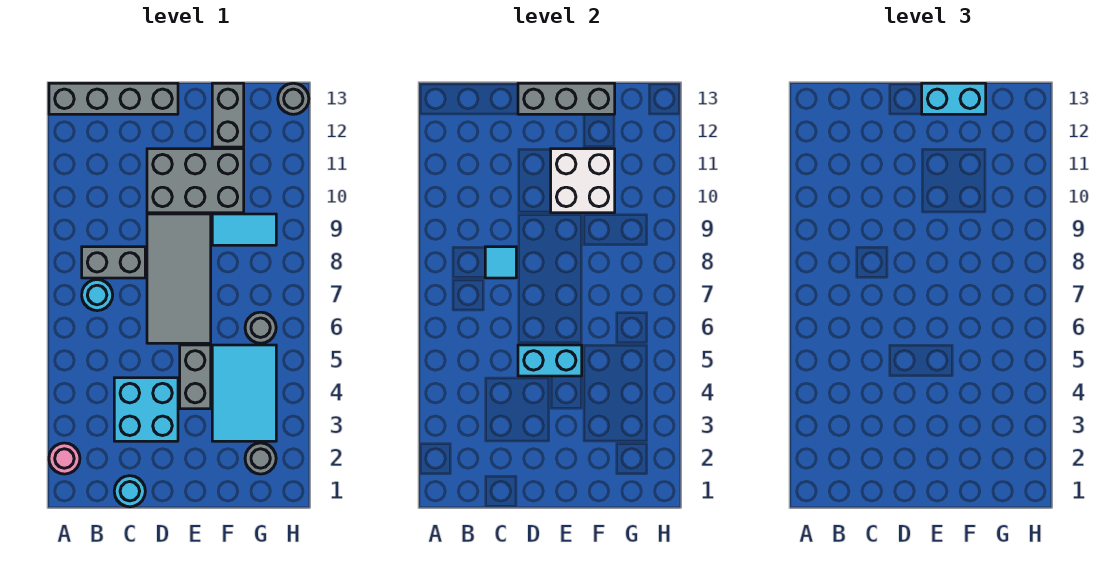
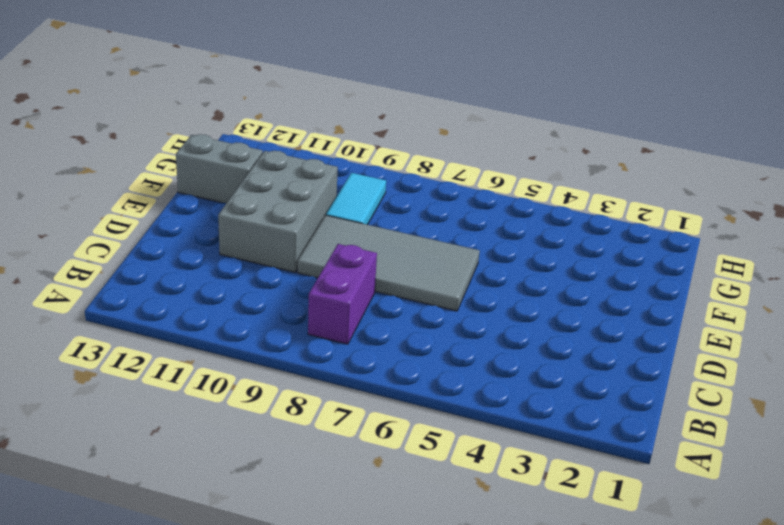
purple brick B8:C8 level 1 -> grey brick B8:C8 level 1
none -> pink round brick A2 level 1
none -> grey brick A13:D13 level 1
none -> cyan round brick B7 level 1

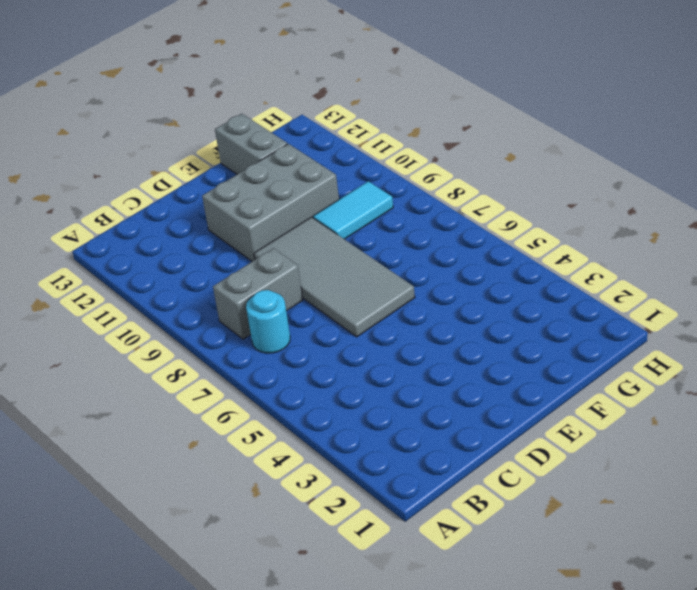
none -> pink round brick A2 level 1
none -> grey brick A13:D13 level 1
none -> cyan round brick C1 level 1

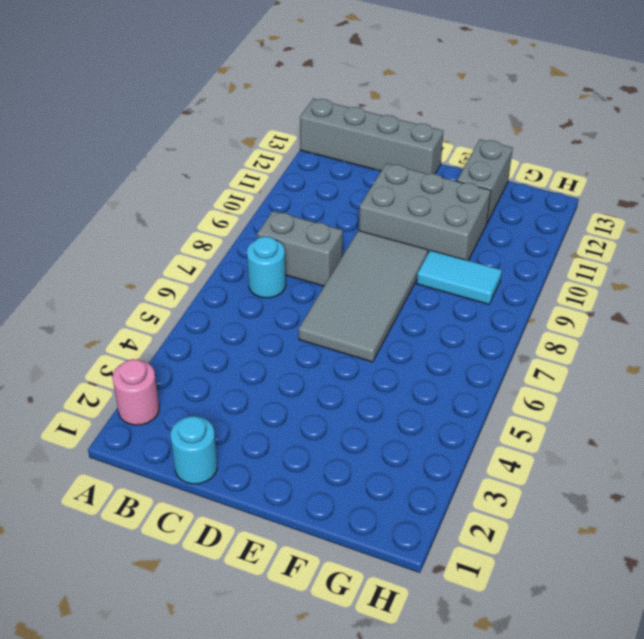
none -> cyan brick C3:D4 level 1
none -> grey brick E4:E5 level 1
none -> cyan tile F3:G5 level 1

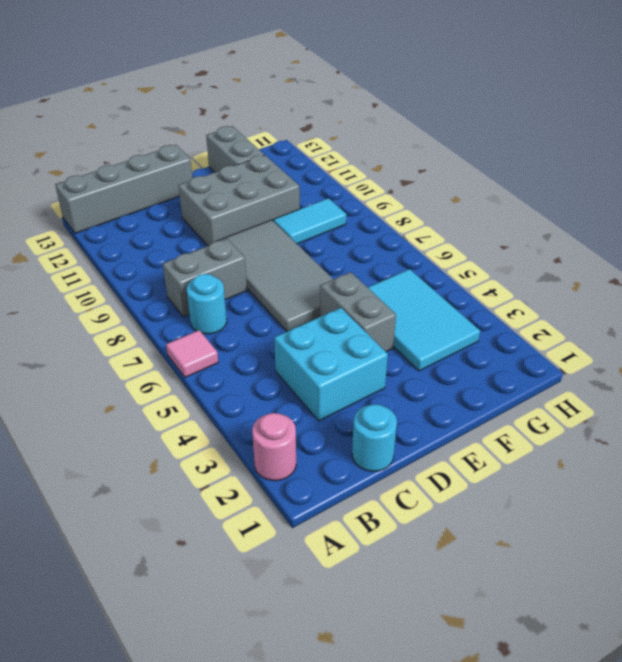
pink tile A6 level 1 -> none
none -> grey round brick G2 level 1
none -> grey round brick G6 level 1
none -> grey round brick H13 level 1

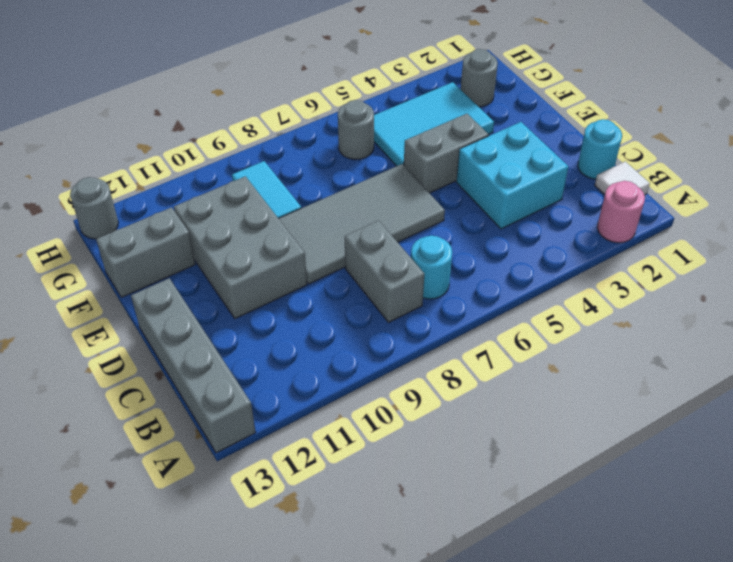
white tile B1 level 1 -> none
none -> cyan tile C8 level 2
none -> cyan brick D5:E5 level 2
none -> grey brick D13:F13 level 2

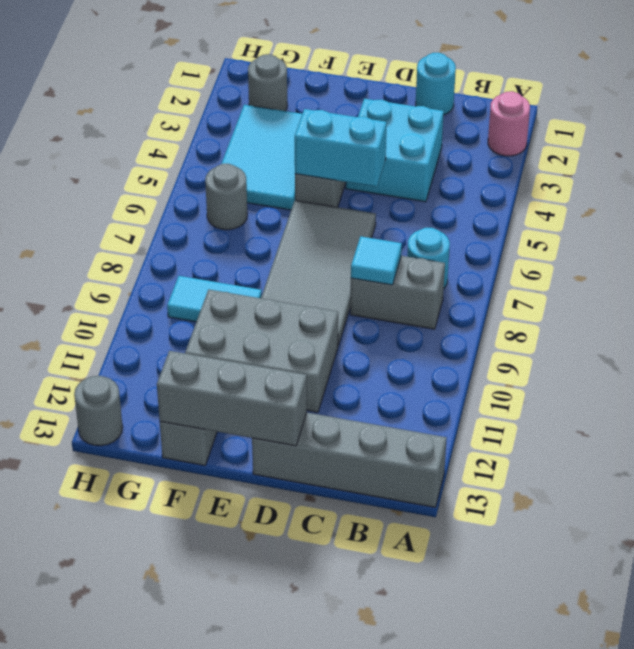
none -> white brick E10:F11 level 2
none -> cyan brick E13:F13 level 3

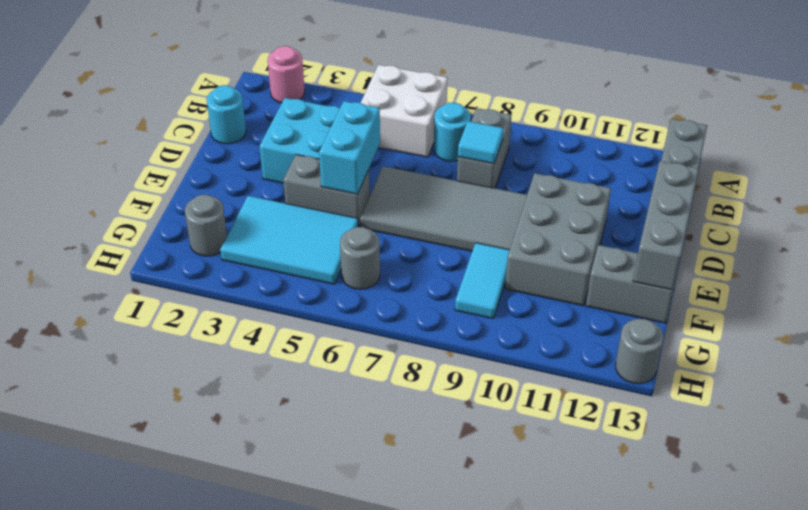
white brick A5:B6 level 1 -> white brick E10:F11 level 2
none -> cyan brick E13:F13 level 3

